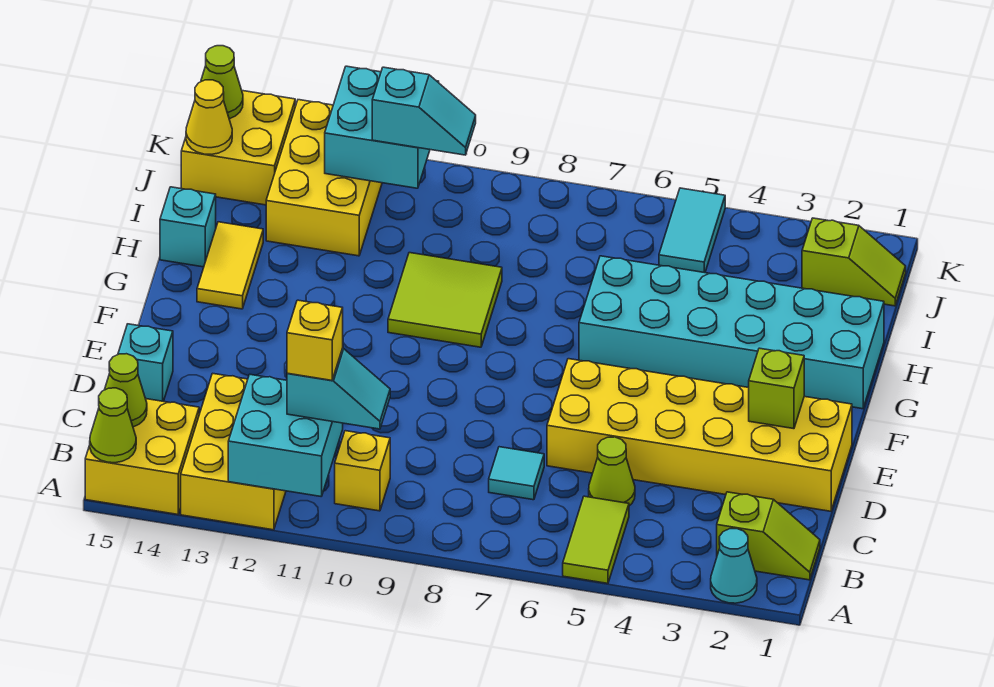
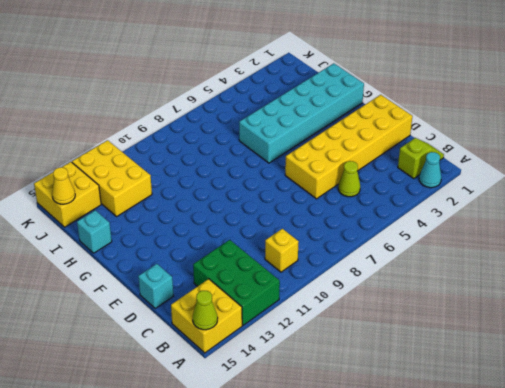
green brick A12:C13 level 1 -> yellow brick A12:C13 level 1
none -> lime tile A5:B5 level 1
none -> cyan tile C7 level 1
none -> lime tile G9:H10 level 1

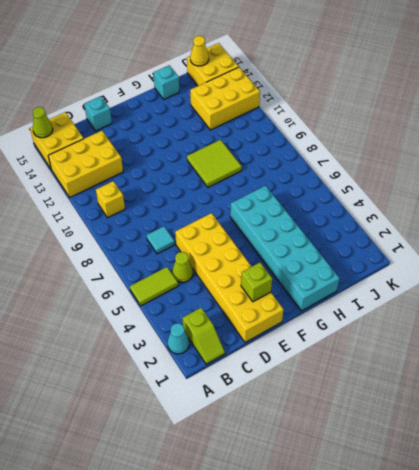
none -> yellow tile G14:H14 level 1
none -> lime slope J1:J2 level 1 top 2
none -> cyan tile J5:K5 level 1

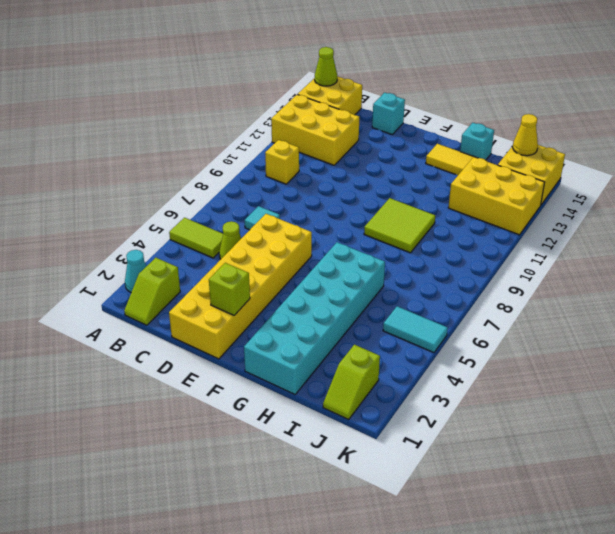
none -> cyan brick A11:B12 level 2
none -> lime cone B15 level 2
none -> cyan brick J11:K12 level 2

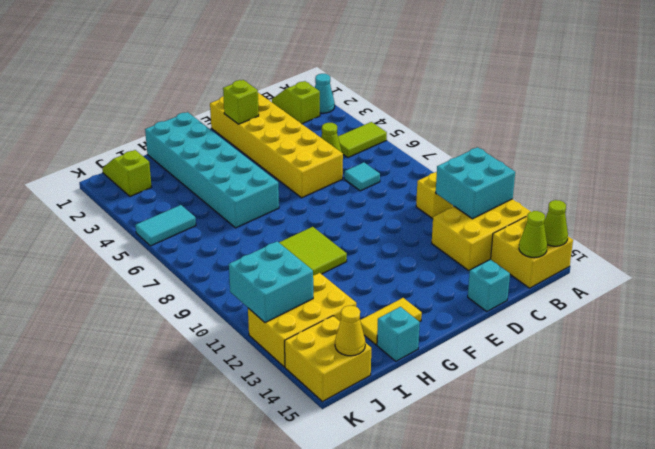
none -> lime cone K15 level 2
none -> cyan slope B10:B11 level 3 top 11
none -> cyan slope J10:J11 level 3 top 11

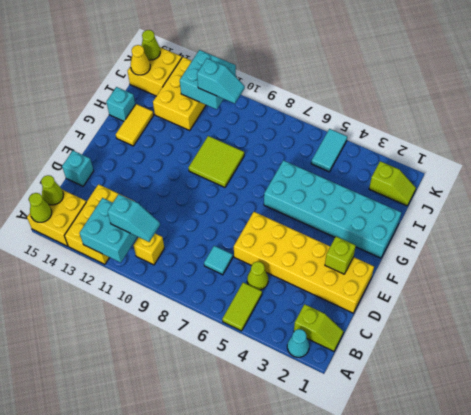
none -> yellow brick B11 level 4

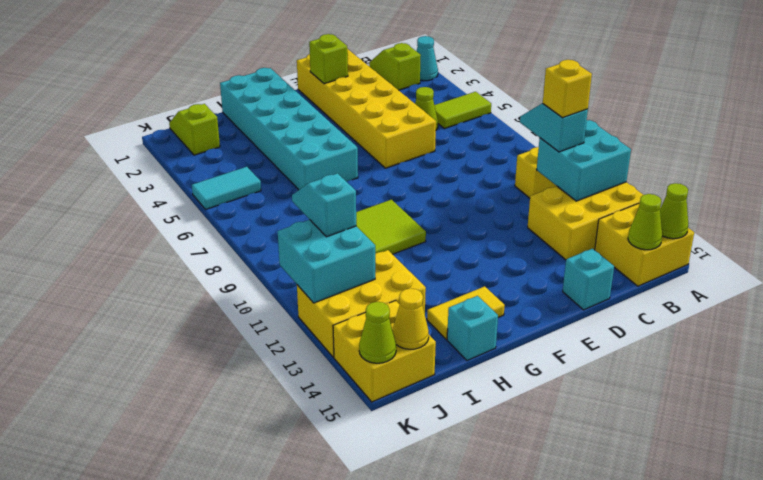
none -> cyan tile C7 level 1

